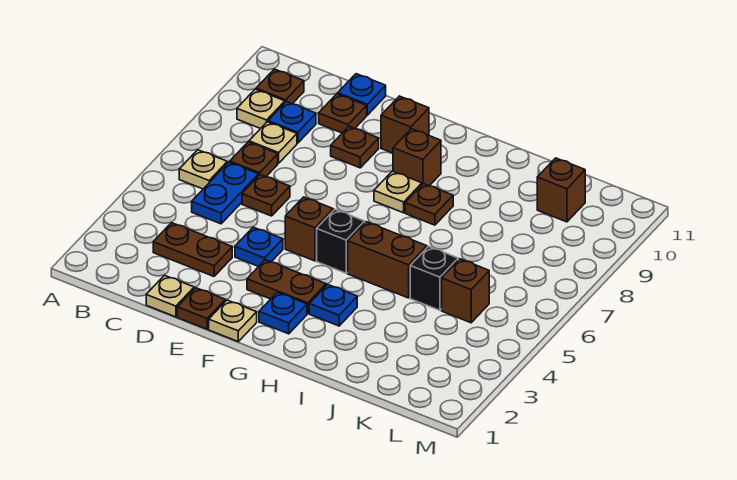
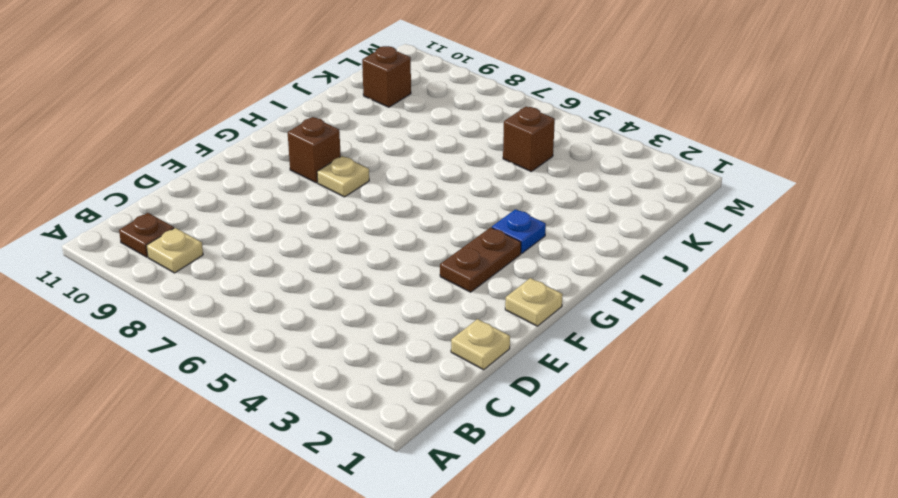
none -> tan plate B6 level 1
none -> brown plate C3:D3 level 1
none -> blue plate C5:C6 level 1

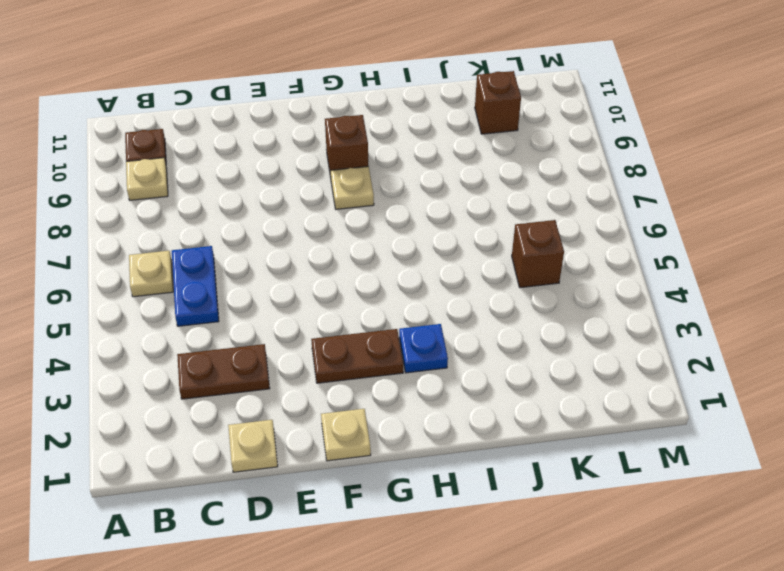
none -> brown plate C7 level 1
none -> tan plate C8 level 1
none -> blue plate C9 level 1

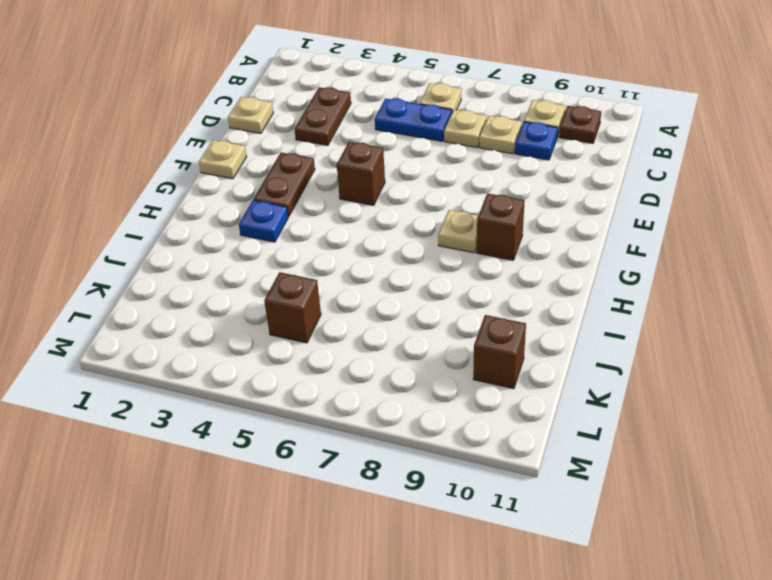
tan plate C7 level 1 -> brown plate C7 level 1
none -> brown plate D6 level 1
none -> brown plate D10 level 1
none -> blue plate D11 level 1

